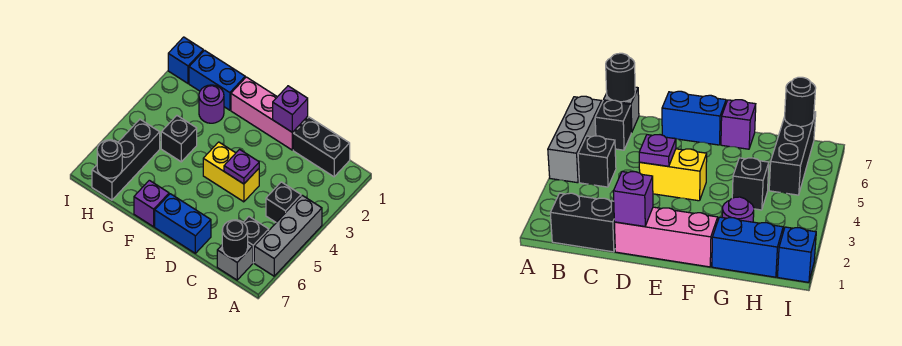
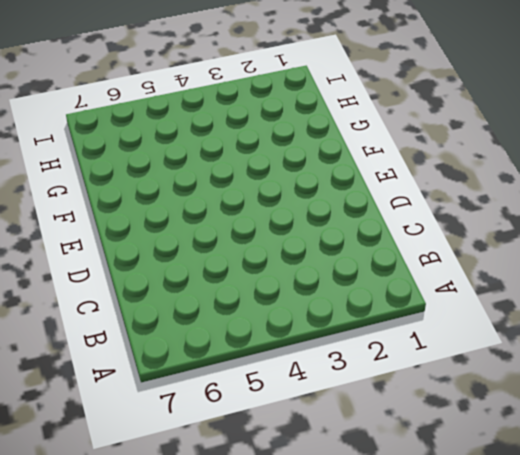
none -> grey brick A4:A6 level 1
none -> black brick B1:C1 level 1
none -> black brick B4 level 1

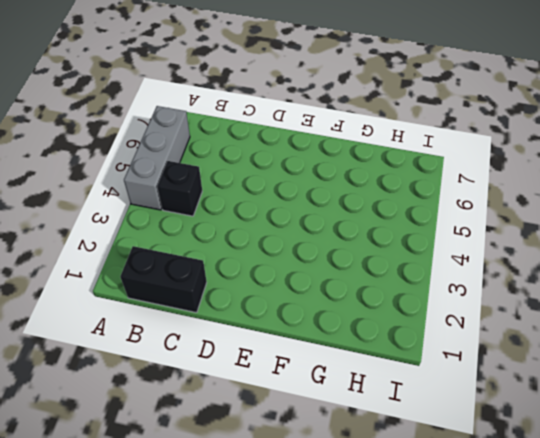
none -> black brick B6 level 1
none -> grey brick B7 level 1
none -> pink brick D1:F1 level 1

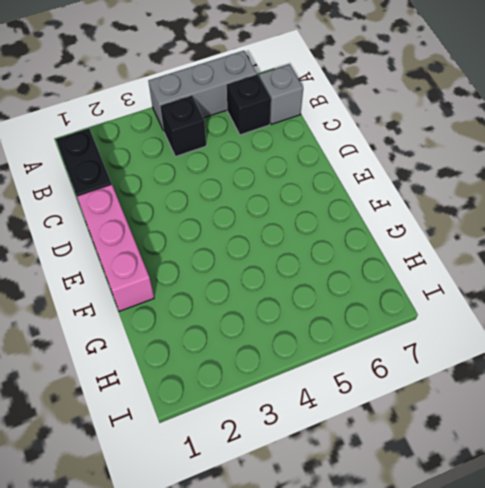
none -> yellow brick D4:E4 level 1
none -> blue brick D7:E7 level 1
none -> purple brick F7 level 1

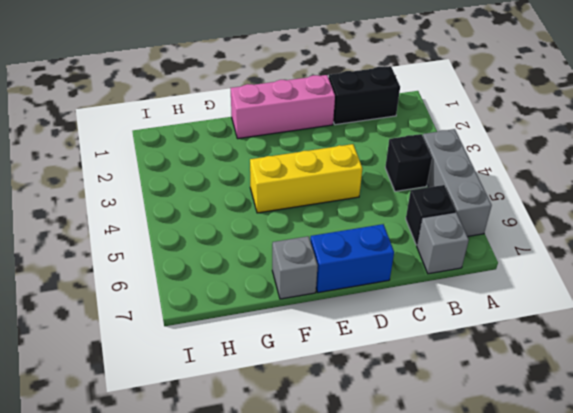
yellow brick D4:F4 level 1 -> yellow brick D4:E4 level 1
grey brick F7 level 1 -> purple brick F7 level 1
none -> blue brick G1:H1 level 1
none -> purple round brick G2 level 1
none -> black brick G4 level 1

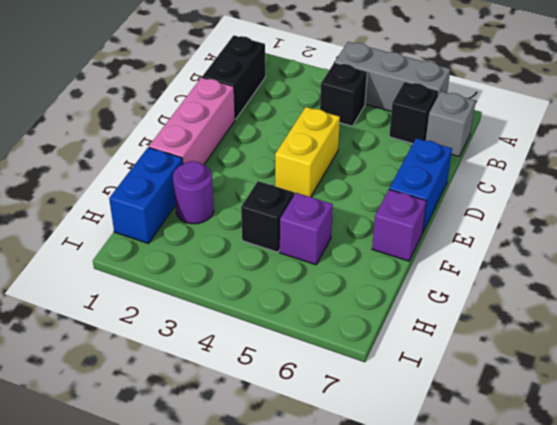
purple brick G5 level 1 -> purple brick D1 level 2
none -> black brick H5:H7 level 1
none -> blue brick I1 level 1
none -> black round brick B7 level 2

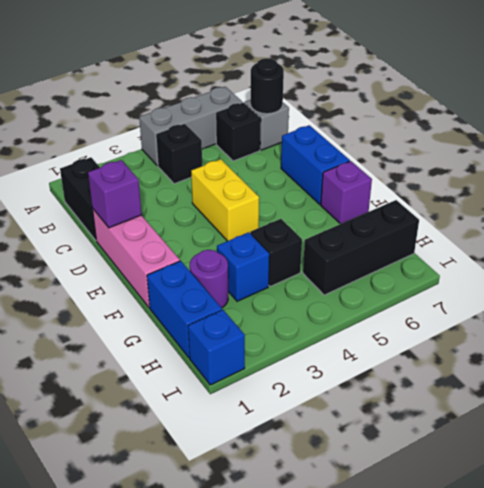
blue brick G3 level 1 -> none
none -> purple plate D4 level 2
none -> black round brick H7 level 2

